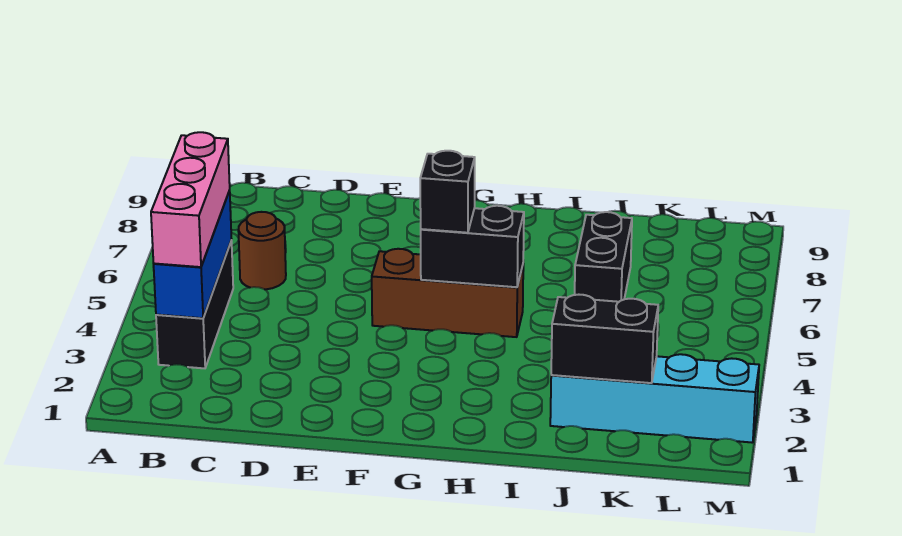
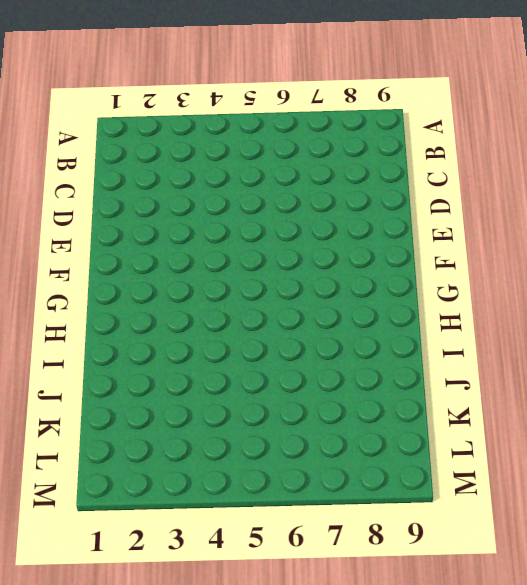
none -> black brick B3:B5 level 1
none -> brown round brick C6 level 1

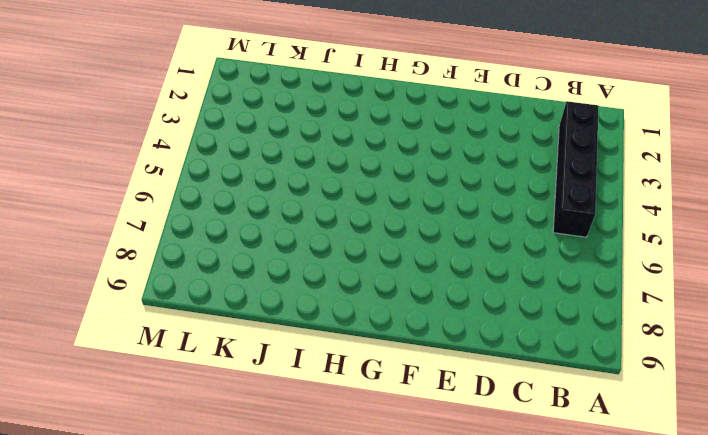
black brick B2:B5 level 1 -> black brick B3:B5 level 1
none -> brown round brick C6 level 1
none -> brown brick F5:H5 level 1

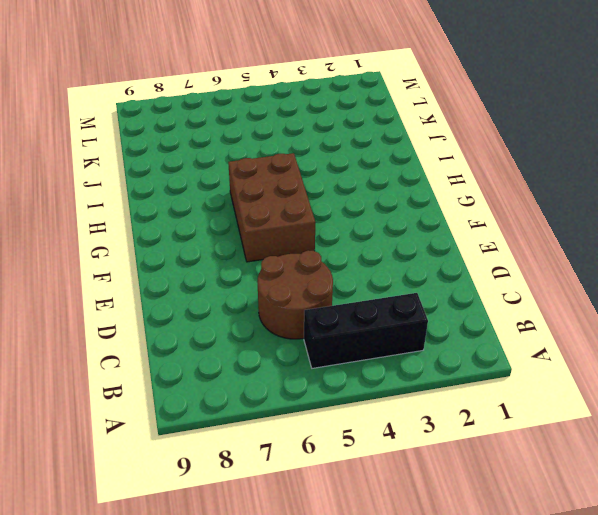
brown round brick C5:D6 level 1 -> brown round brick C6 level 1
brown brick F5:H6 level 1 -> brown brick F5:H5 level 1
none -> cyan brick J2:M2 level 1
none -> black brick J6:J7 level 1

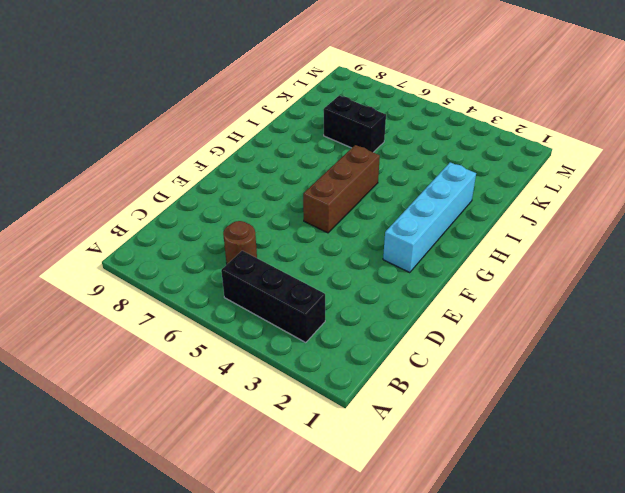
cyan brick F2:I2 level 1 -> cyan brick J2:M2 level 1
none -> blue brick B3:B5 level 2
none -> black brick G5:H5 level 2

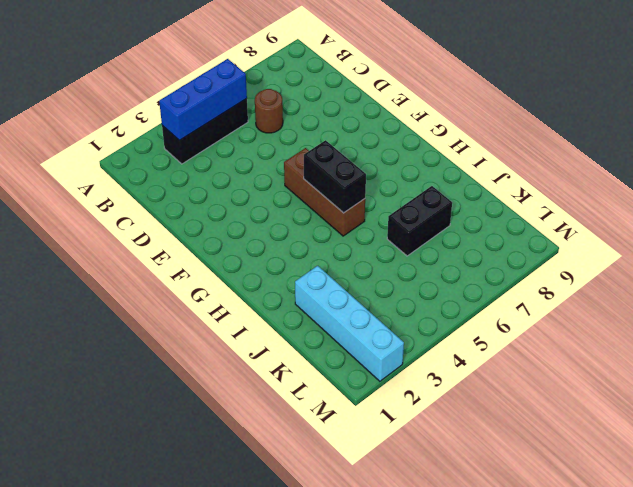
none -> black brick J2:K2 level 2
none -> pink brick B3:B5 level 3

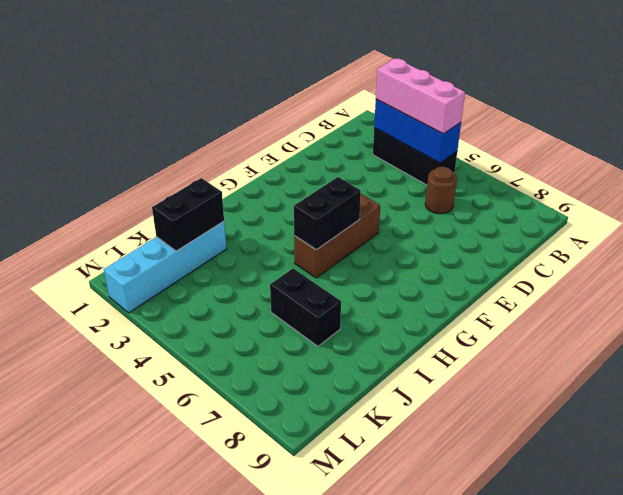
none -> black brick G5 level 3

